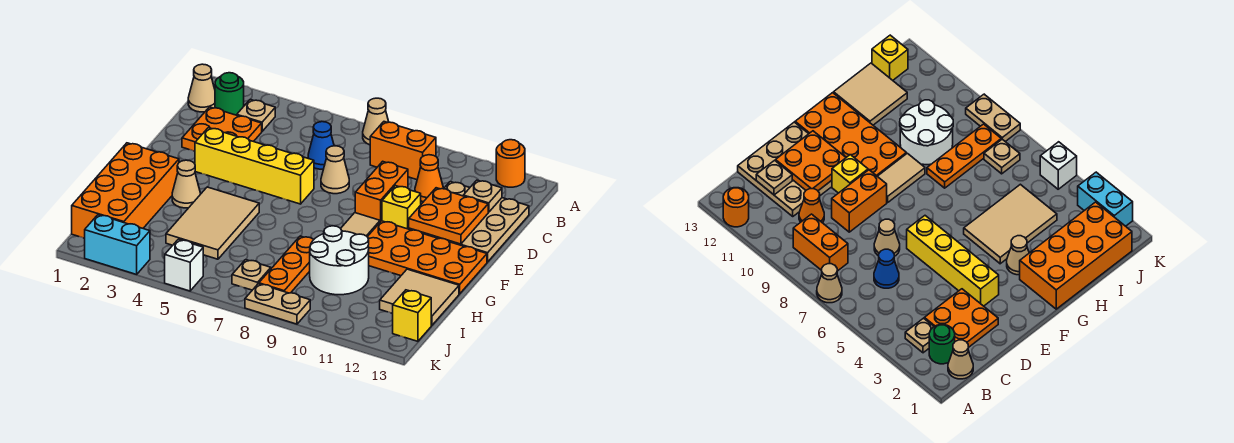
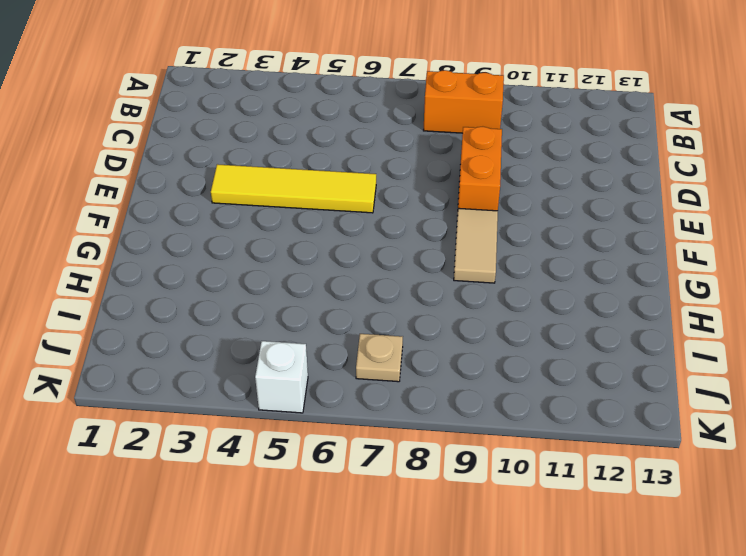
yellow tile E3:E6 level 1 -> yellow brick E3:E6 level 1
none -> tan cone A7 level 1
none -> orange round brick A12 level 1
none -> tan cone B1 level 1

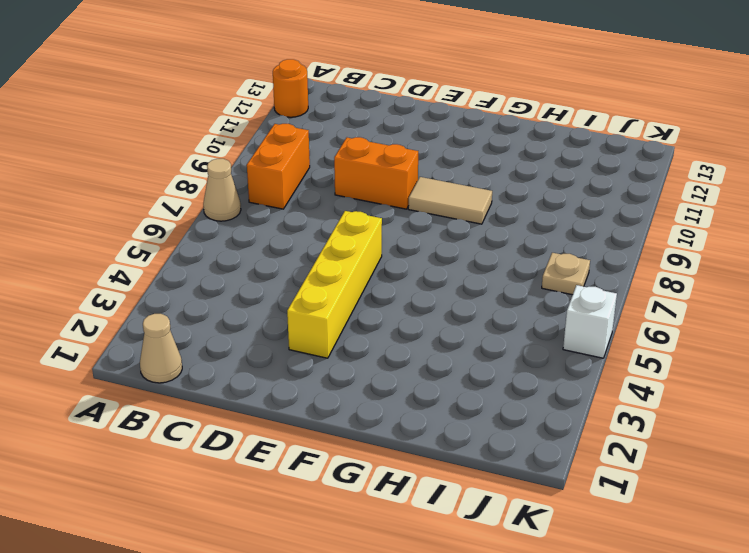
none -> green round brick B2 level 1
none -> tan plate B3 level 1
none -> orange plate C2:D3 level 1

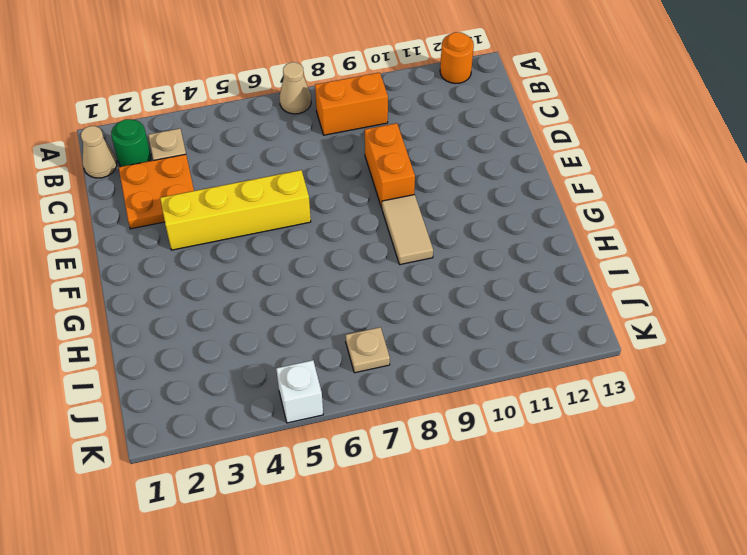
none -> blue cone C6 level 1
none -> orange cone C10 level 1
none -> tan plate C11:E13 level 1

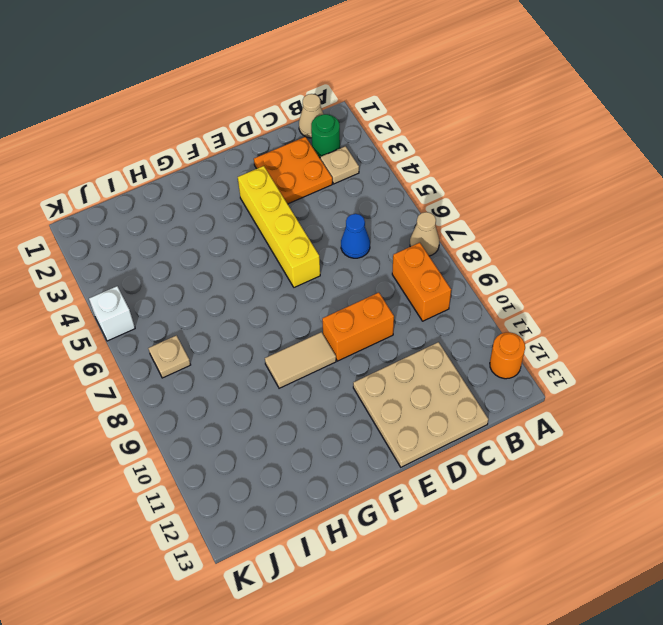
none -> orange cone C10 level 1
none -> tan cone D7 level 1
none -> yellow brick E10 level 1

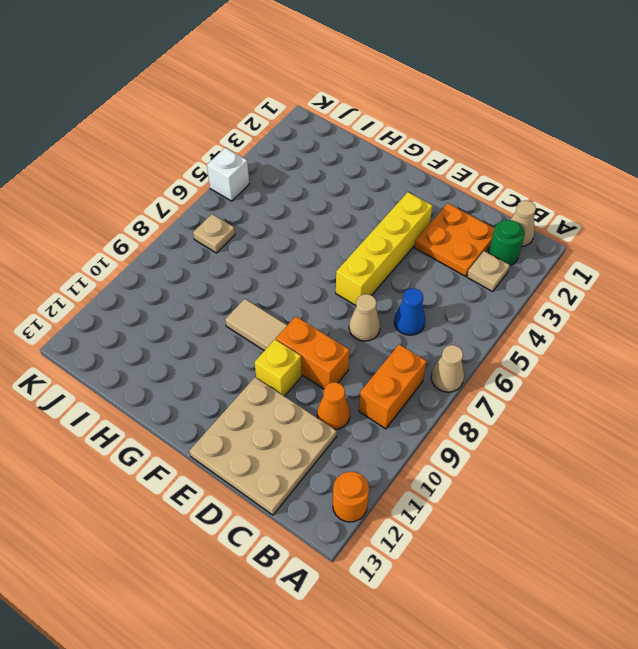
none -> orange plate F10:G13 level 1
none -> orange brick G1:J2 level 1
none -> tan cone G3 level 1

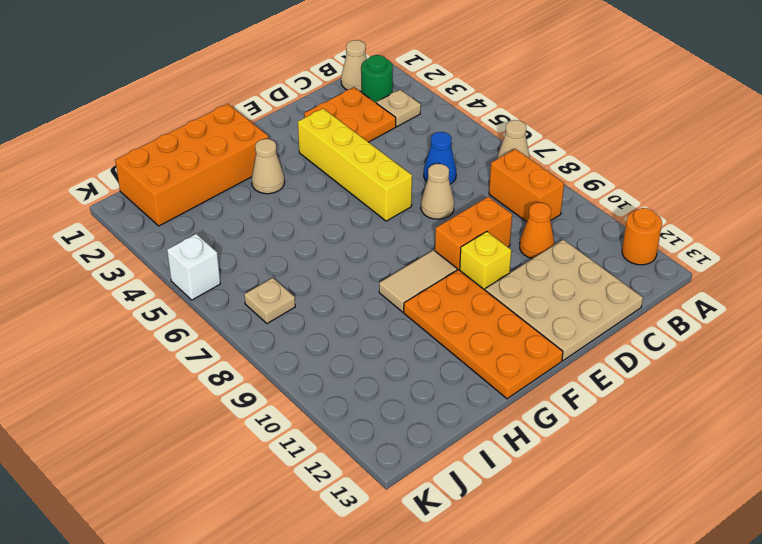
none -> tan tile G4:I5 level 1
none -> orange plate H8:J8 level 1
none -> white round brick H9:I10 level 1

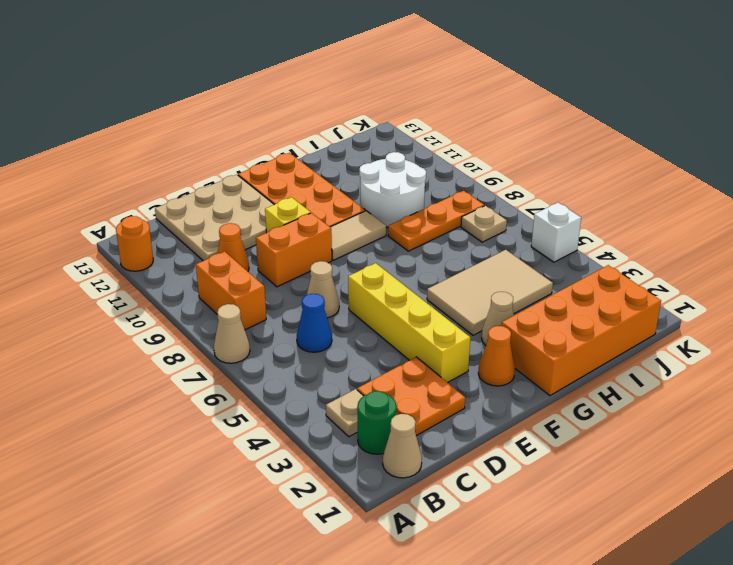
orange cone F2 level 1 -> none
none -> tan tile H12:I13 level 1
none -> yellow brick J13 level 1
none -> cyan brick K2:K3 level 1

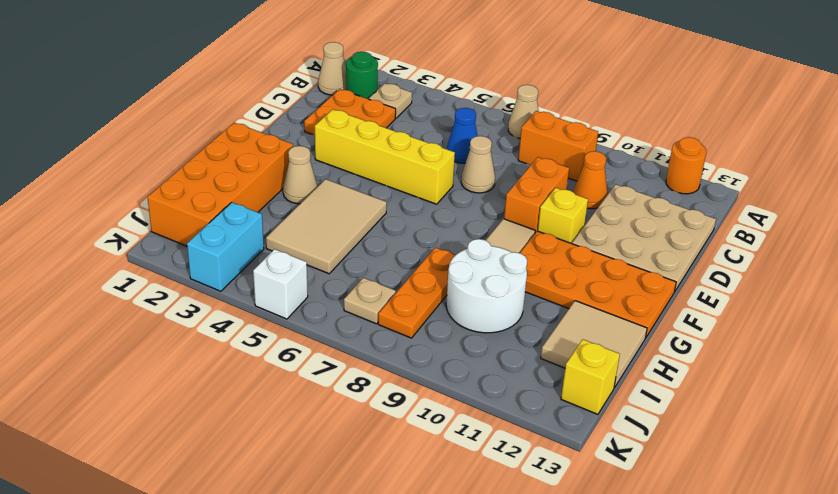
cyan brick J3:K3 level 1 -> cyan brick K2:K3 level 1
none -> tan plate K8:K9 level 1
none -> tan plate C12 level 2
none -> orange plate D11:E12 level 2

